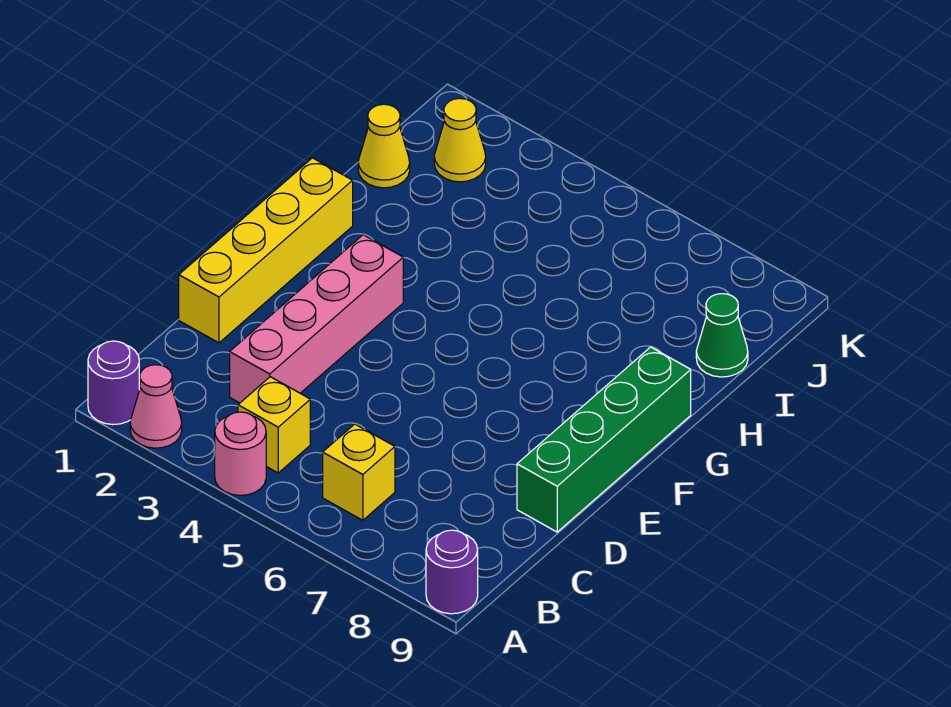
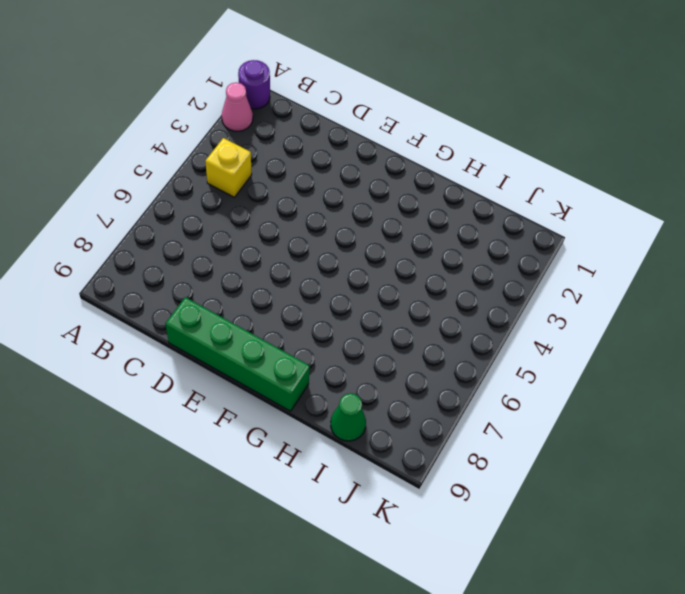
none -> pink round brick A4 level 1
none -> purple round brick A9 level 1
none -> yellow brick B6 level 1

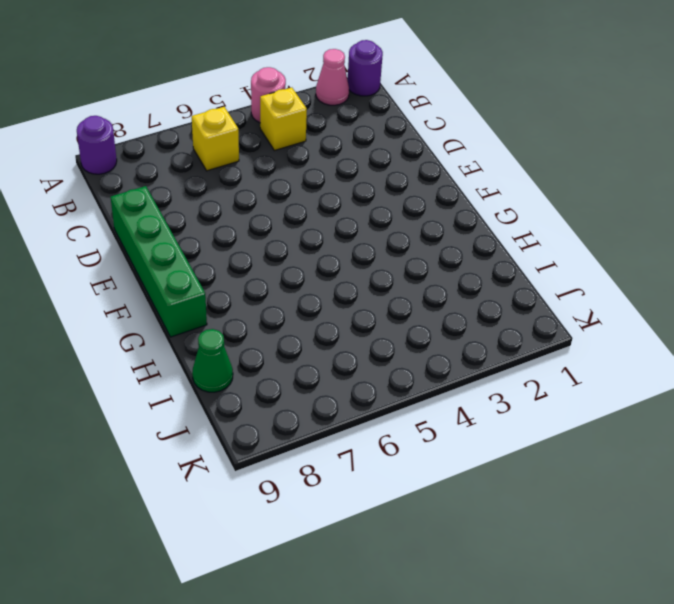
none -> pink brick C3:F3 level 1
none -> yellow brick D1:G1 level 1
none -> yellow cone I1 level 1

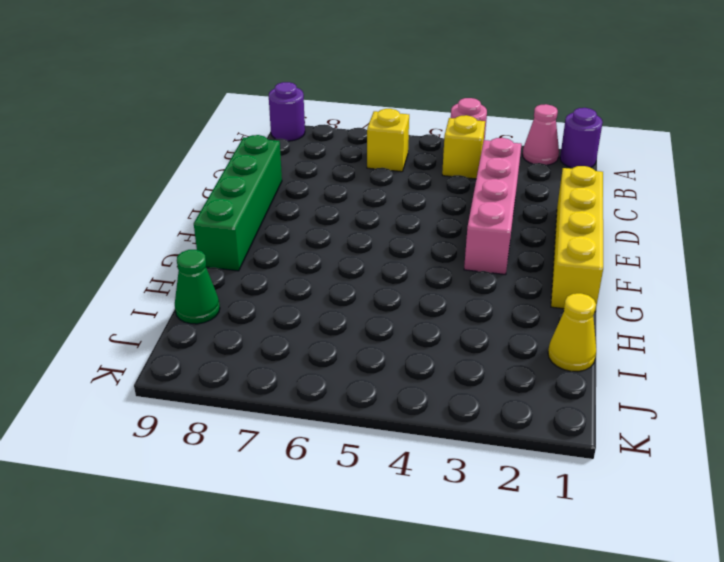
none -> yellow cone J2 level 1

